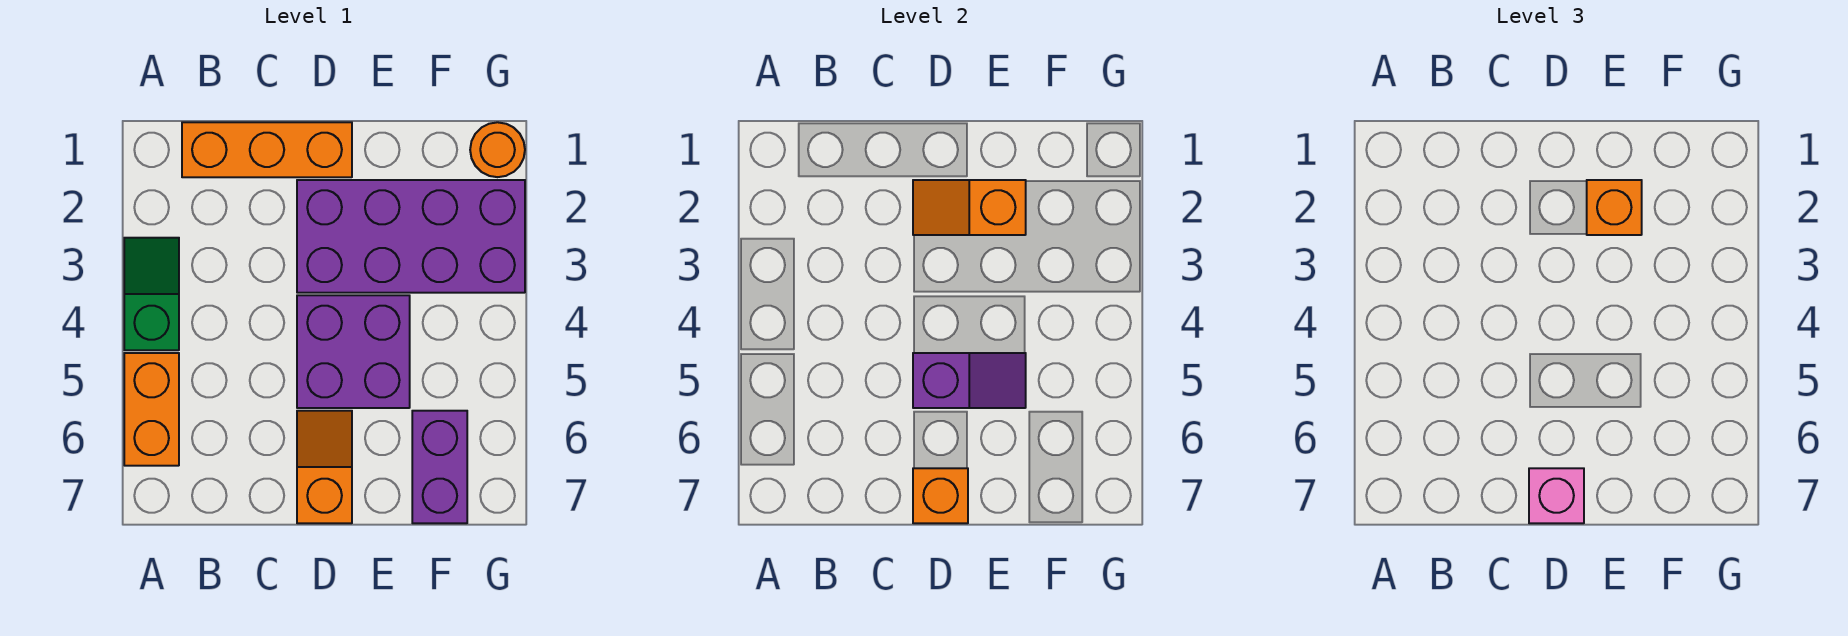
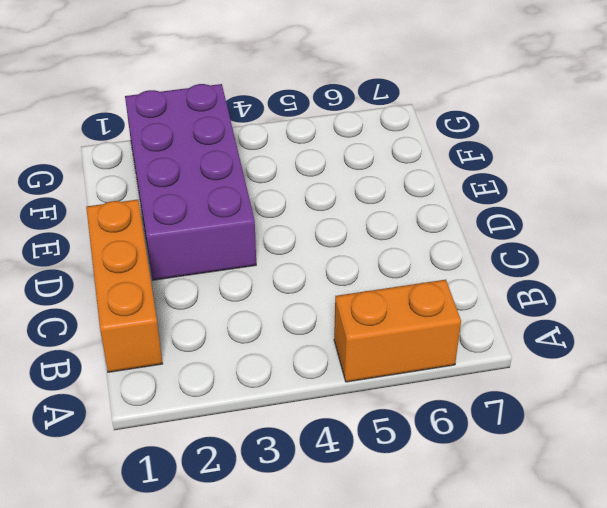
none -> green slope A3:A4 level 1 top 4
none -> purple brick D4:E5 level 1
none -> orange slope D6:D7 level 1 top 7

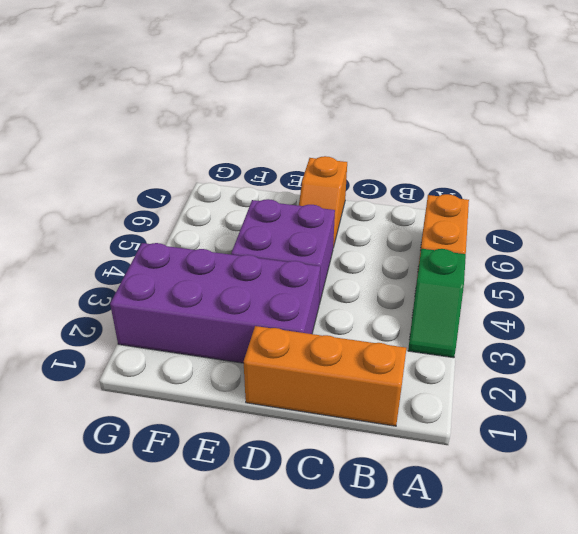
none -> purple brick F6:F7 level 1
none -> orange round brick G1 level 1
none -> orange slope D2:E2 level 2 top E

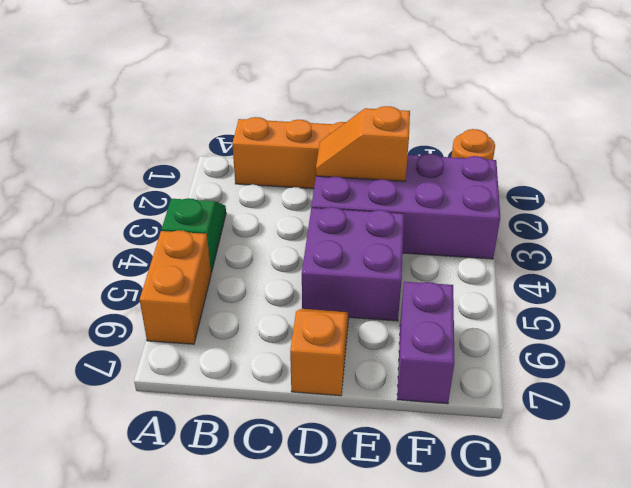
none -> purple slope D5:E5 level 2 top D
none -> orange brick D7 level 2
none -> pink brick D7 level 3

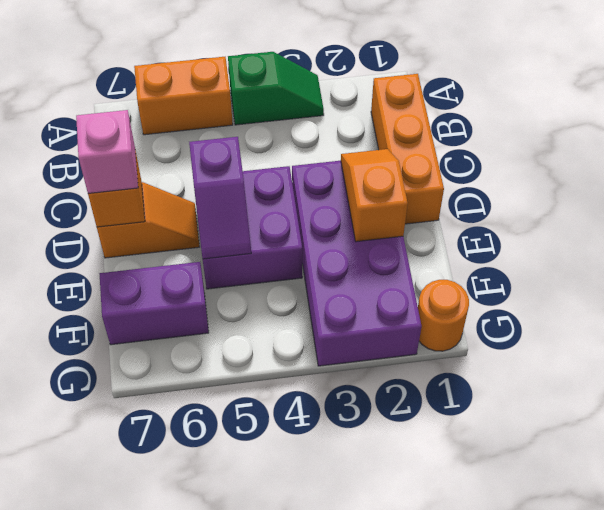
none -> orange brick E2 level 3

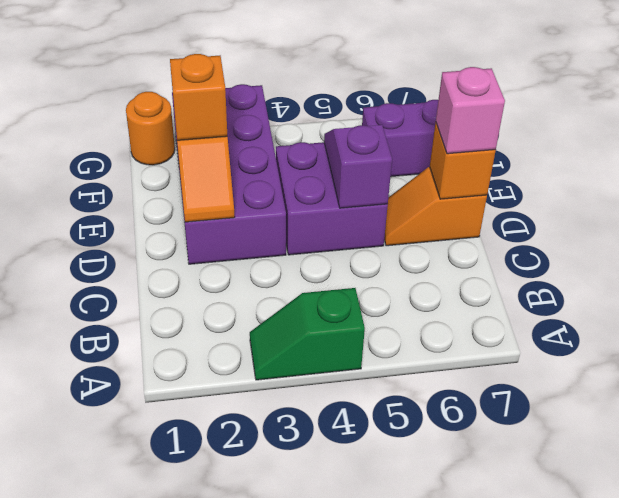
none -> orange brick A5:A6 level 1
none -> orange brick B1:D1 level 1

